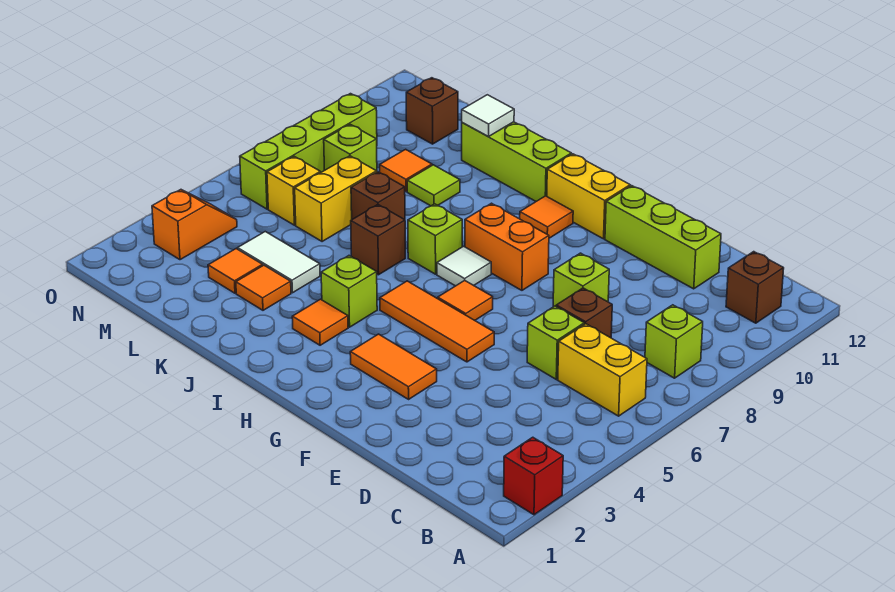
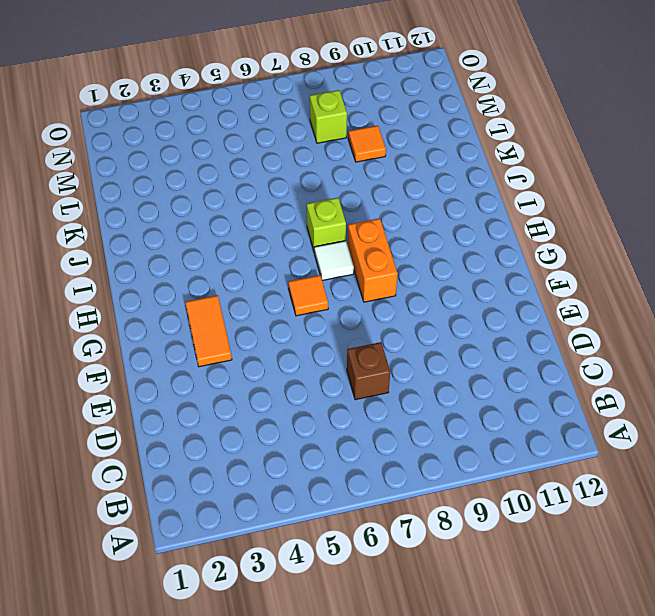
none -> red brick A2 level 1
none -> yellow brick B6:C6 level 1
none -> lime brick B8 level 1
none -> brown brick B11 level 1

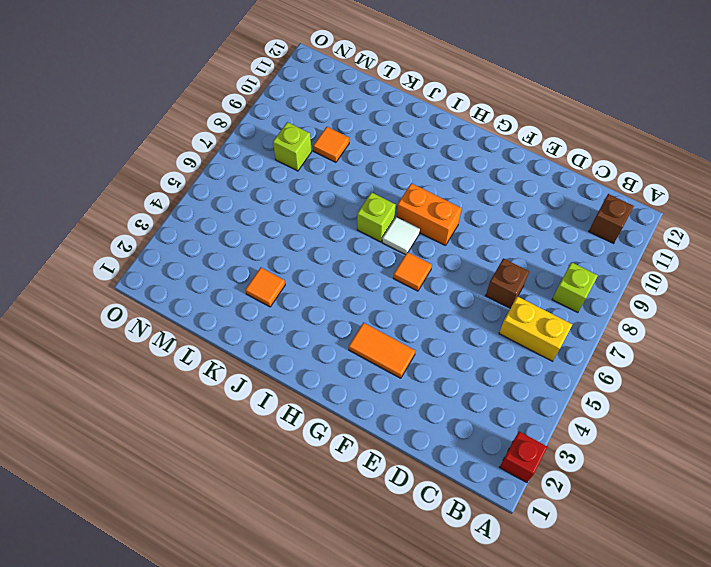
none -> lime brick D6 level 1
none -> lime brick D11:F11 level 1
none -> lime brick E8 level 1
none -> orange tile F5:H5 level 1

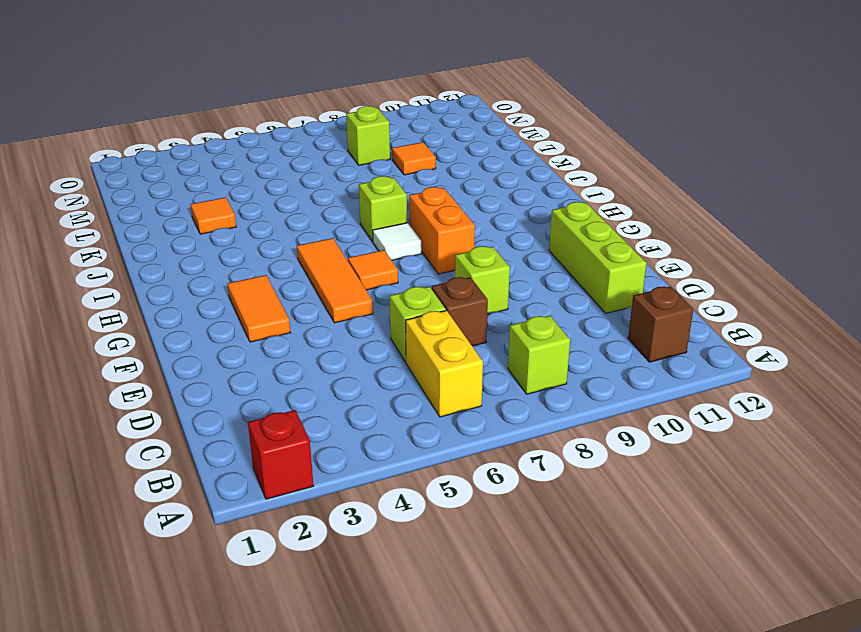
none -> yellow brick G11:H11 level 1
none -> orange tile H10 level 1
none -> orange tile I3 level 1
none -> lime brick I4 level 1

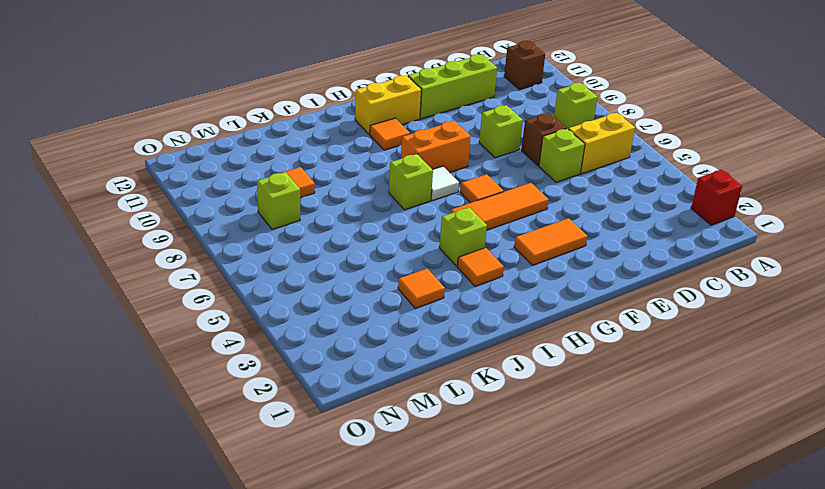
none -> lime brick I11:K11 level 1
none -> brown brick J6 level 1
none -> white tile K4:L4 level 1
none -> brown brick K7 level 1

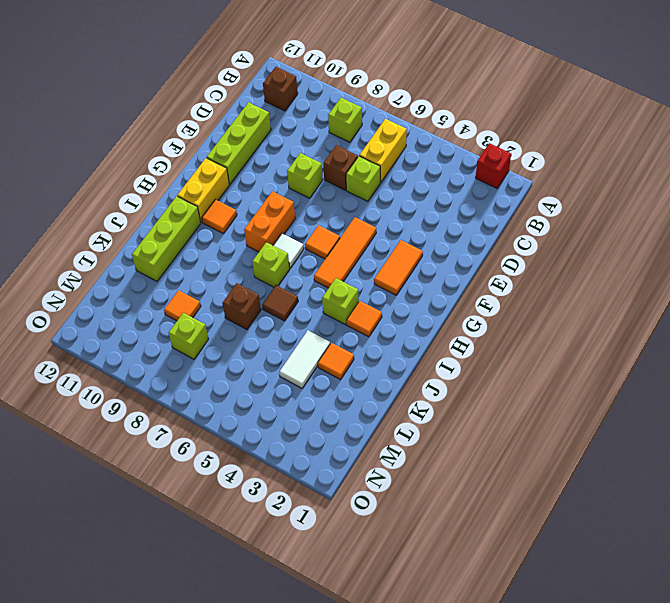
brown tile J6 level 1 -> brown brick J6 level 1
none -> lime tile K9 level 1
none -> orange tile L3 level 1
none -> yellow brick L6:L7 level 1
none -> yellow brick M6 level 1

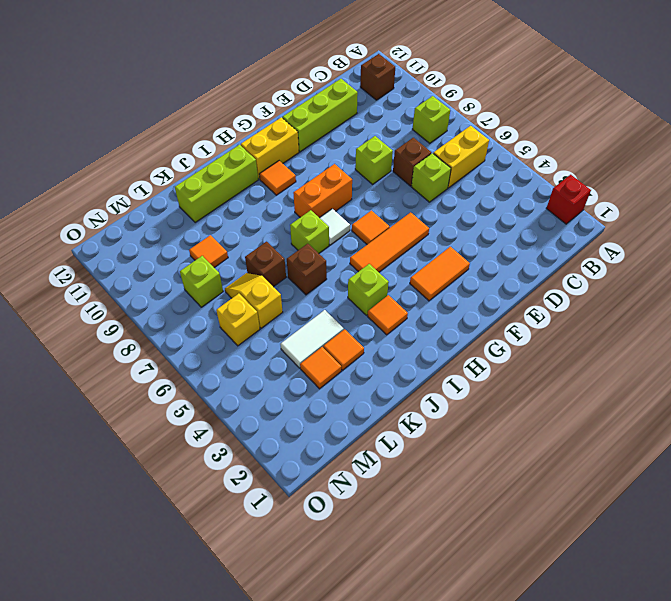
yellow slope L6:L7 level 1 top 6 -> yellow brick L6:L7 level 1
none -> lime tile K9 level 1
none -> brown brick M11 level 1
none -> orange slope N3:N4 level 1 top 3
none -> lime brick N6:N9 level 1

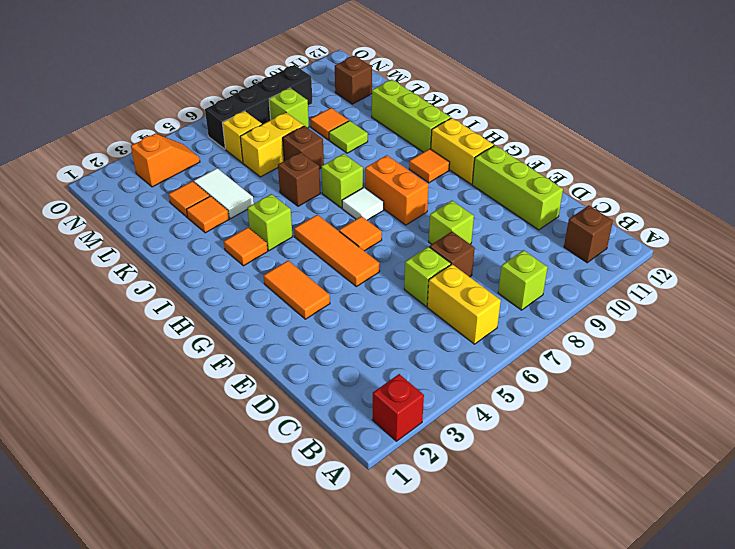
black brick N6:N9 level 1 -> lime brick N6:N9 level 1
none -> white tile K11 level 2

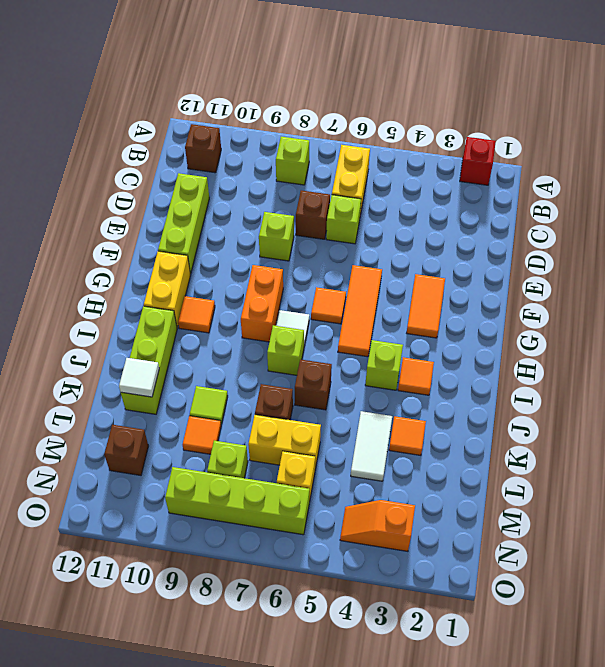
none -> orange tile L3 level 1

